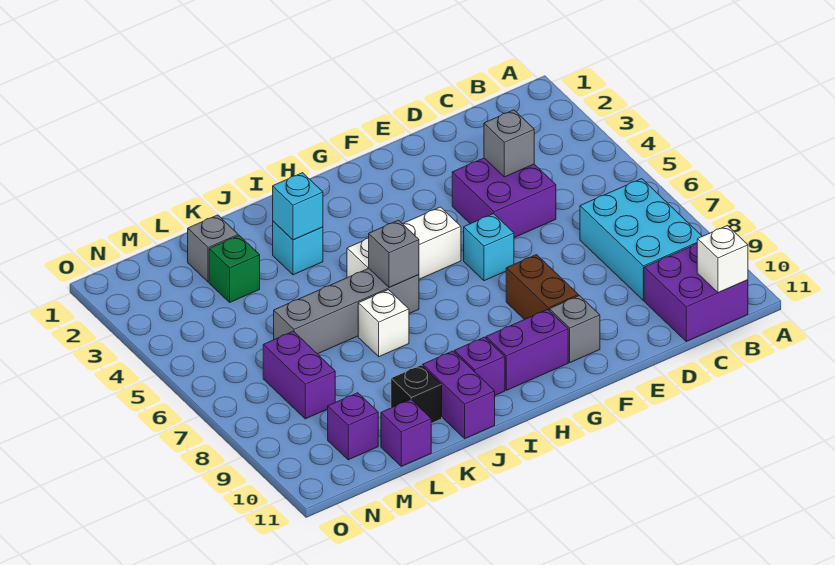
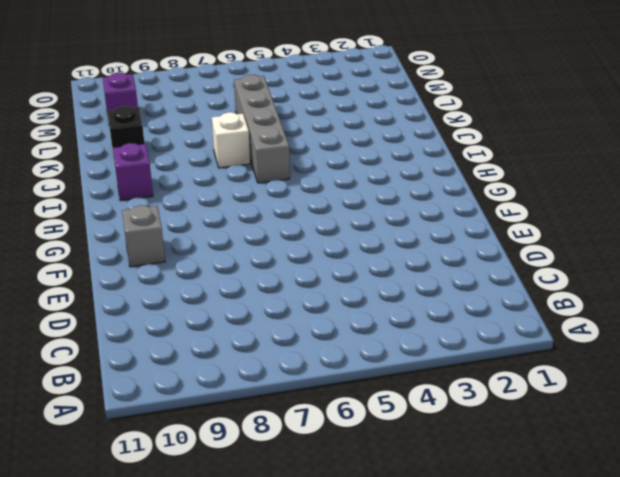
none -> cyan brick B7:C9 level 1
none -> purple brick B10:C11 level 1
none -> purple brick D4:E5 level 1

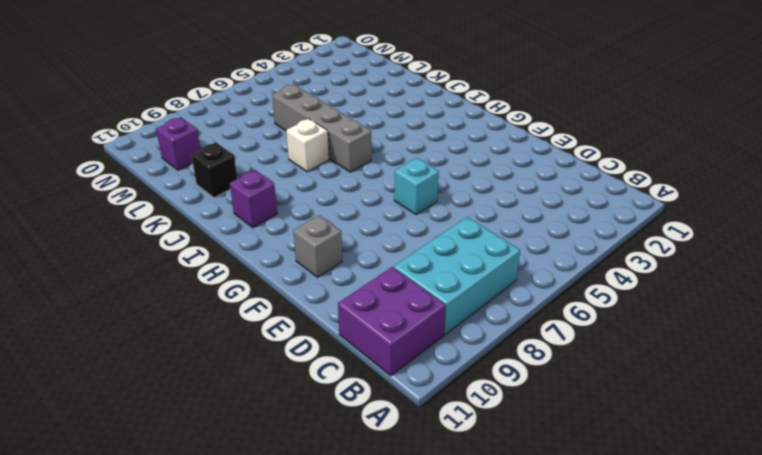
none -> purple brick D4:E5 level 1
none -> brown brick F8:F9 level 1
none -> white brick G5:I5 level 1

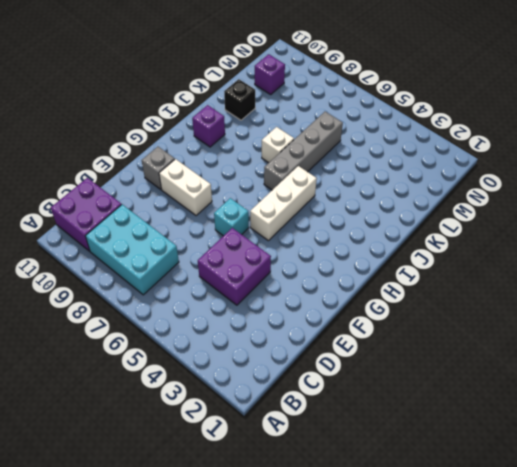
white brick F8:F9 level 1 -> brown brick F8:F9 level 1
none -> purple brick G10:H10 level 1
none -> cyan brick J3 level 1
none -> purple brick J10:J11 level 1

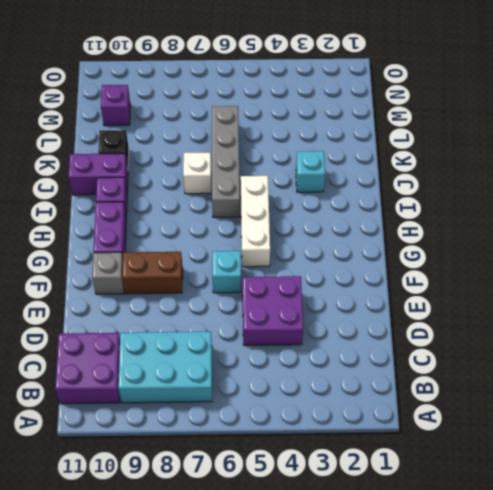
none -> grey brick L2 level 1
none -> green brick L3 level 1
none -> purple brick L11 level 1

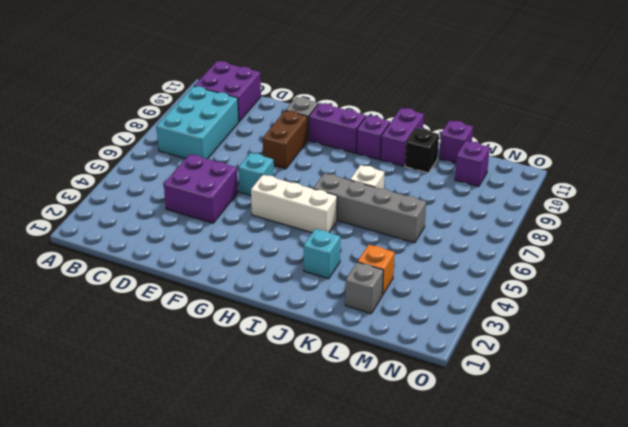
orange brick L3 level 1 -> green brick L3 level 1
none -> purple brick M7:M8 level 1
none -> white brick B11 level 2
none -> grey brick D4 level 2

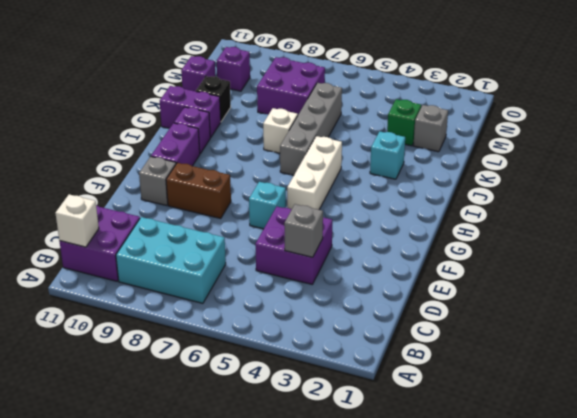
purple brick L7:M8 level 1 -> purple brick M7:M8 level 1
none -> grey brick I6 level 2
none -> cyan brick J3 level 2

